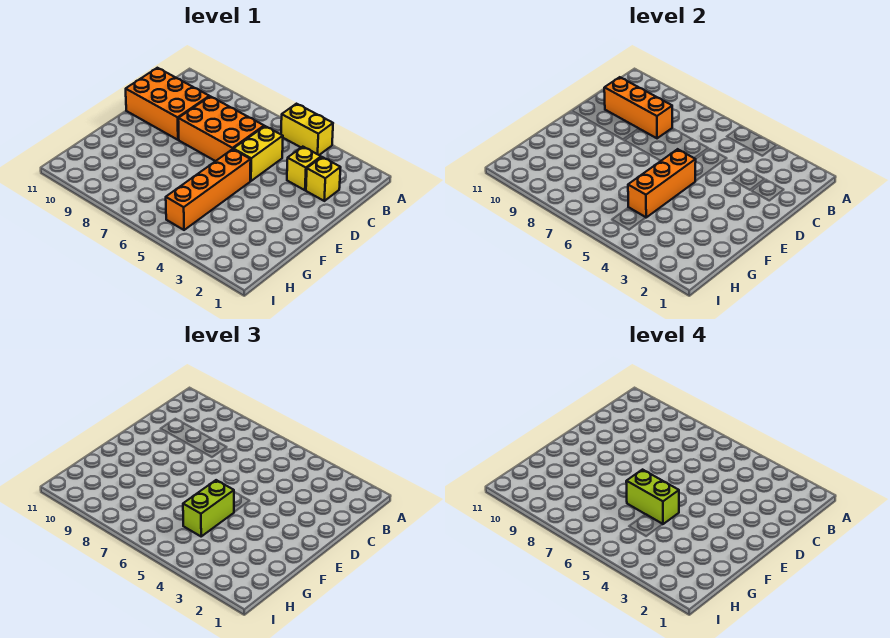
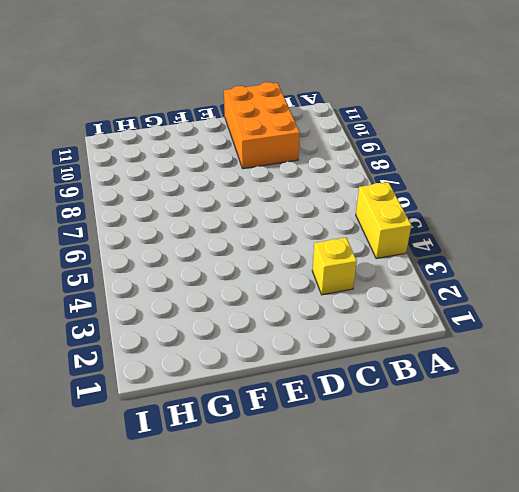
none -> yellow brick C2 level 1
none -> yellow brick C5:D5 level 1

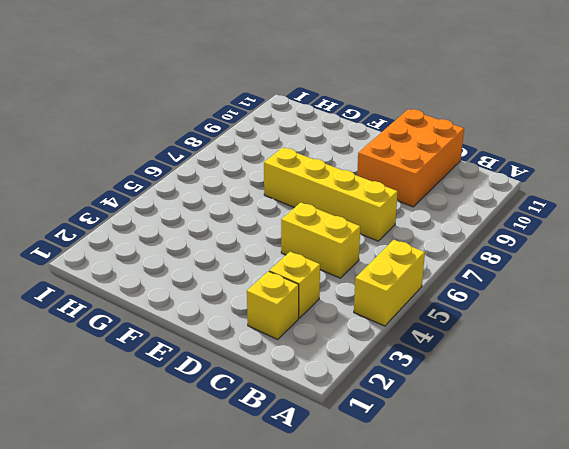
yellow brick C7:F7 level 1 -> orange brick C6:D8 level 1
none -> orange brick E5:H5 level 1
none -> orange brick C8:C10 level 2

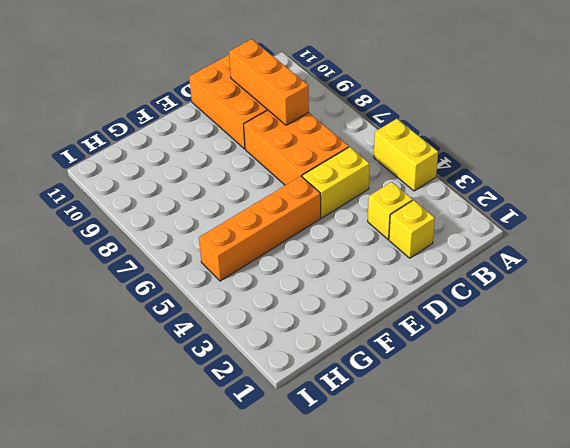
none -> orange brick E5:G5 level 2
none -> lime brick F5:G5 level 3

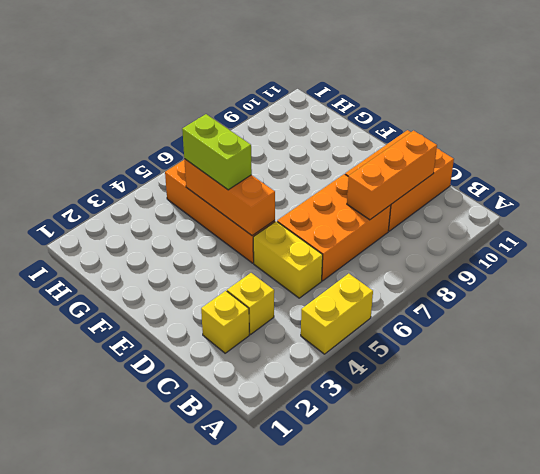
none -> lime brick F5:F6 level 4

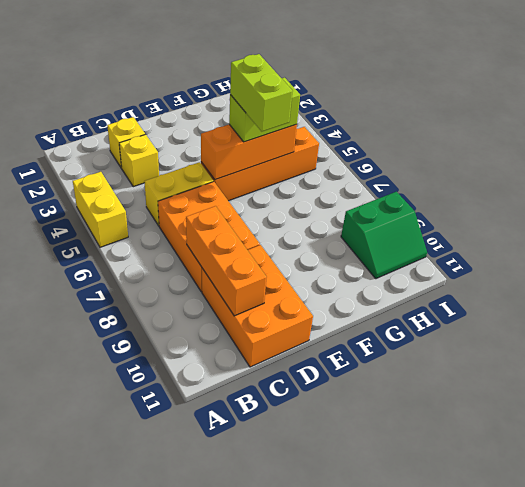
green slope H9:I10 level 1 top 9 -> none

